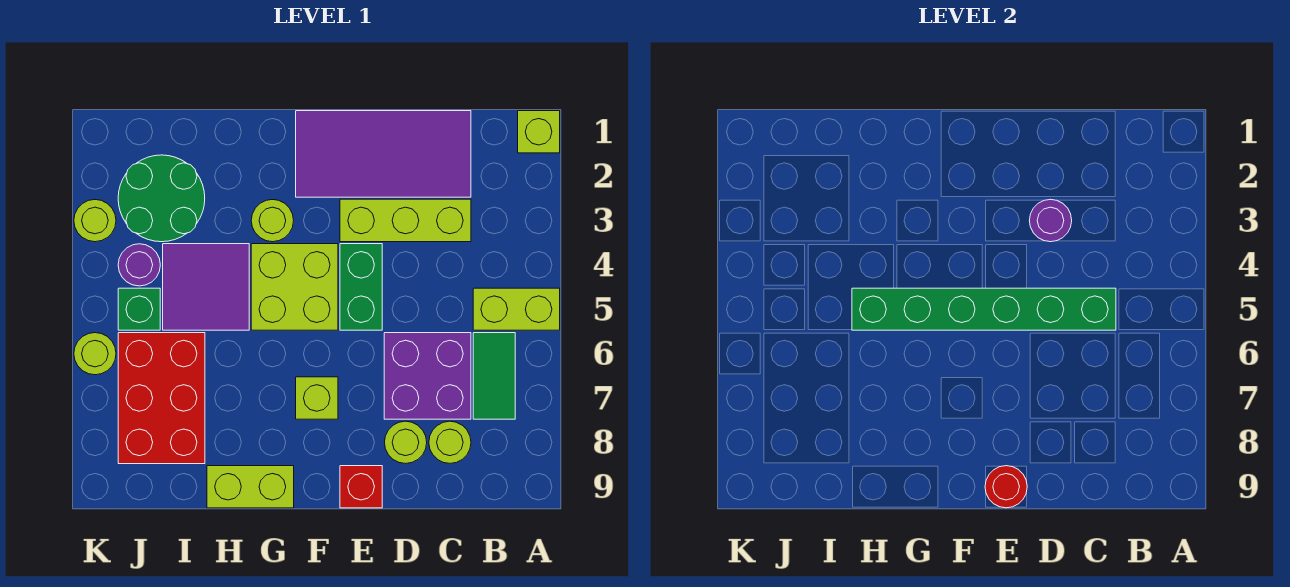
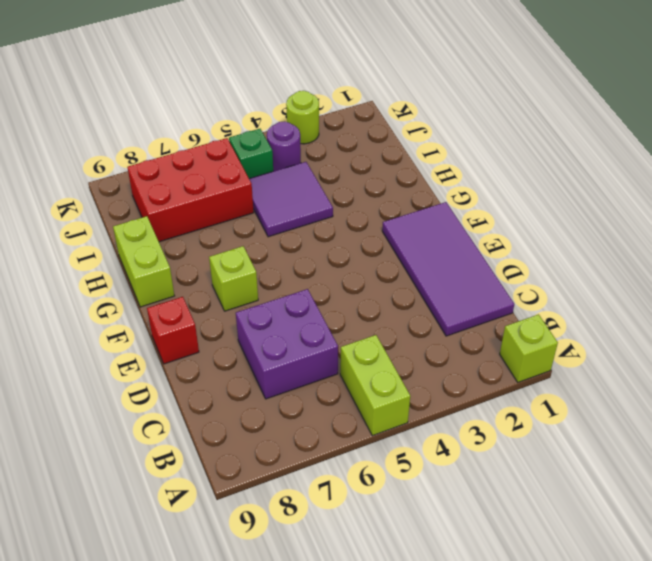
none -> green tile B6:B7 level 1
none -> lime brick C3:E3 level 1
none -> lime round brick C8 level 1

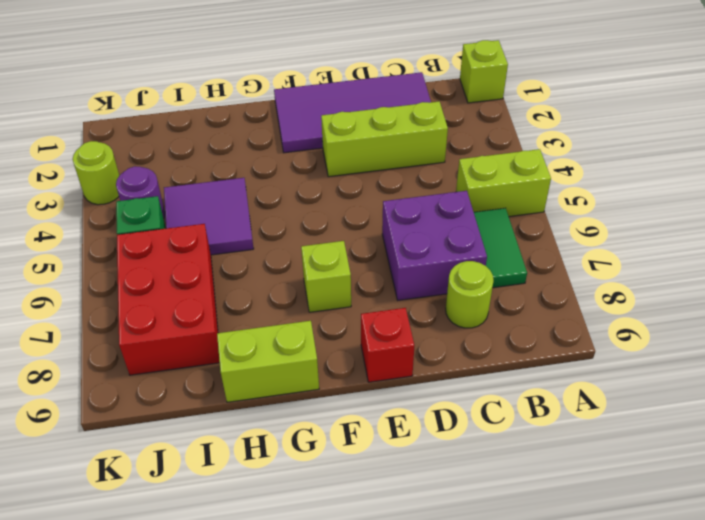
none -> lime round brick D8 level 1
none -> green brick E4:E5 level 1
none -> lime brick F4:G5 level 1

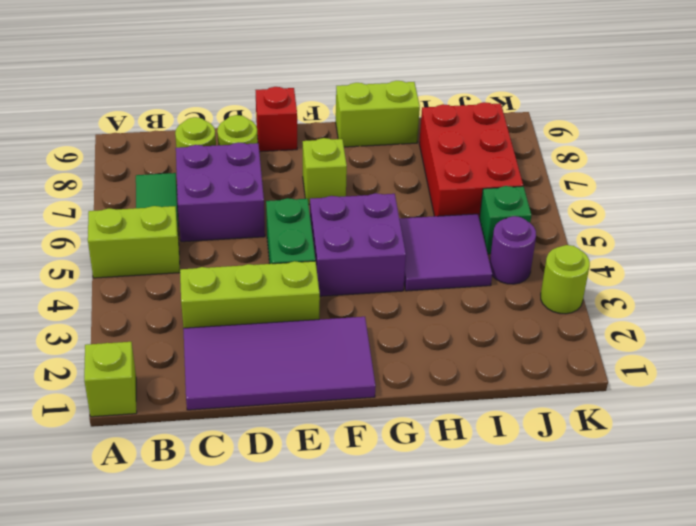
purple brick F4:G5 level 1 -> lime brick F4:G5 level 1
none -> lime round brick G3 level 1
none -> green round brick I2:J3 level 1
none -> lime round brick K6 level 1

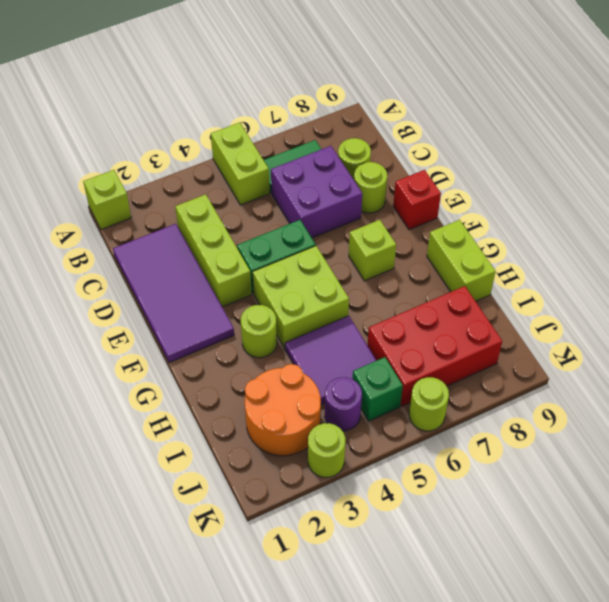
orange round brick I2:J3 level 1 -> green round brick I2:J3 level 1
none -> green brick C5:H5 level 2
none -> purple round brick D3 level 2
none -> red round brick E9 level 2

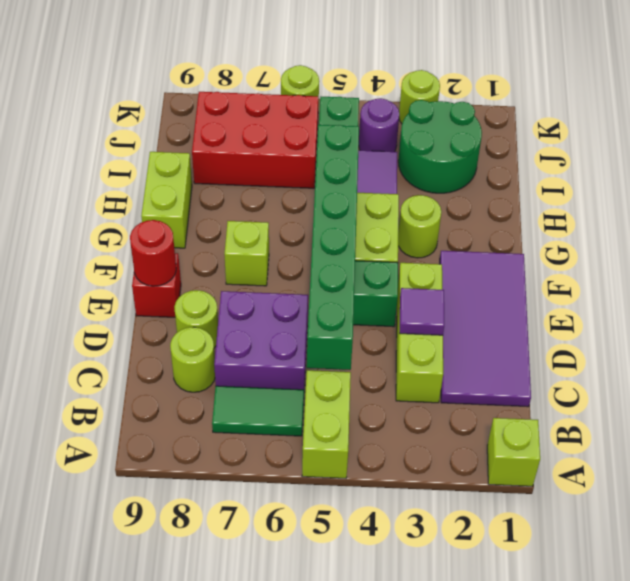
purple tile D3 level 2 -> purple round brick D3 level 2

